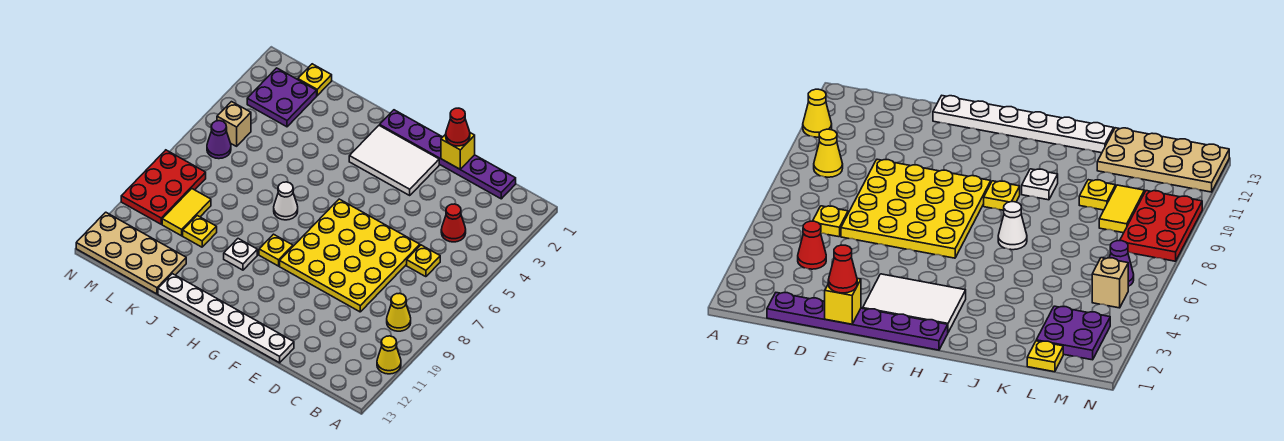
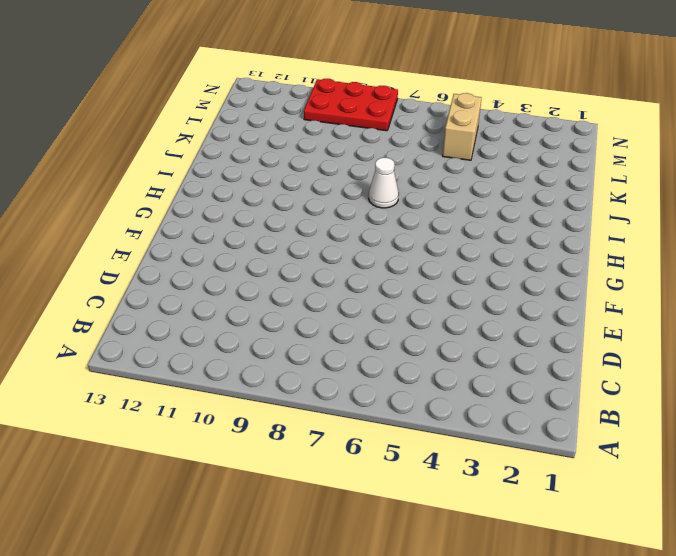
tan brick L5:M5 level 1 -> tan brick M5 level 1
none -> yellow cone A11 level 1
none -> yellow cone B9 level 1
none -> purple plate C1:H1 level 1

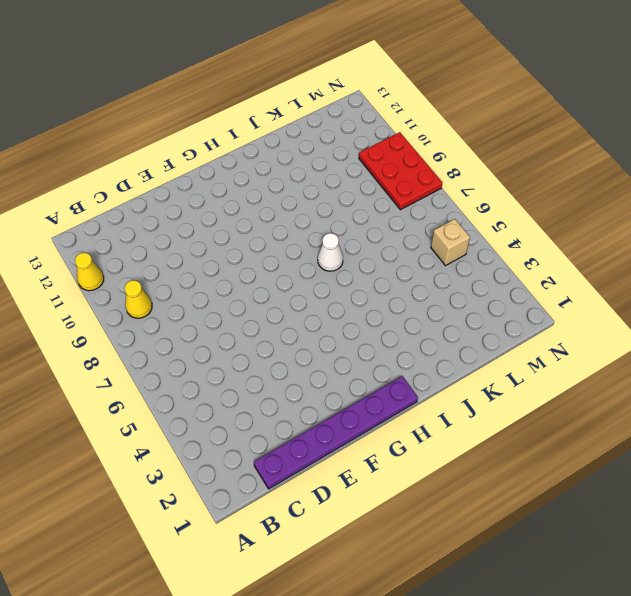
none -> red cone C4 level 1
none -> yellow plate C6 level 1
none -> yellow plate D6:G9 level 1

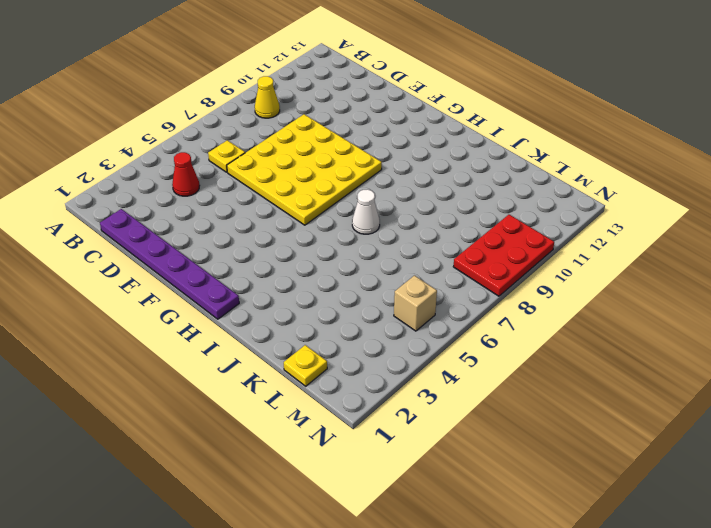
none -> yellow cone A11 level 1
none -> white plate E13:J13 level 1
none -> white tile F2:H3 level 1

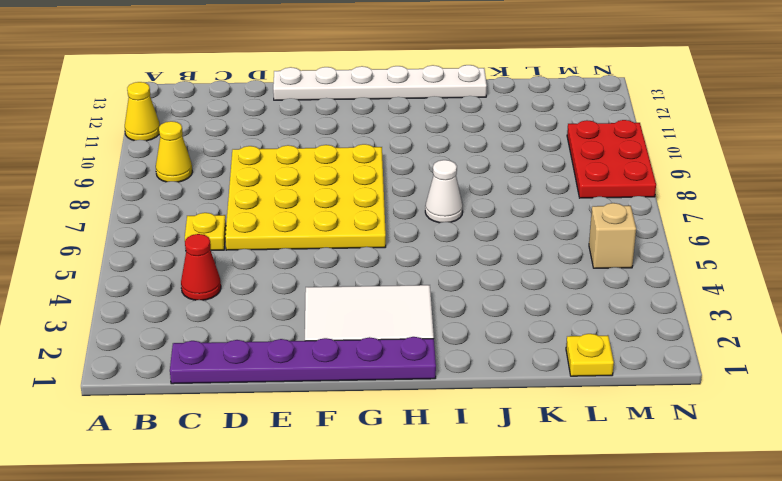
none -> yellow plate H9 level 1
none -> white plate I10 level 1
none -> yellow plate K10 level 1

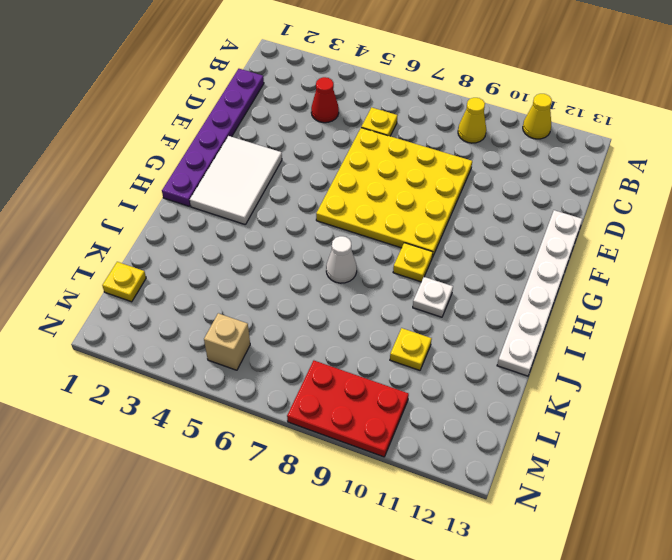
none -> tan plate K12:N13 level 1
none -> purple plate L2:M3 level 1
none -> yellow tile L9:L10 level 1

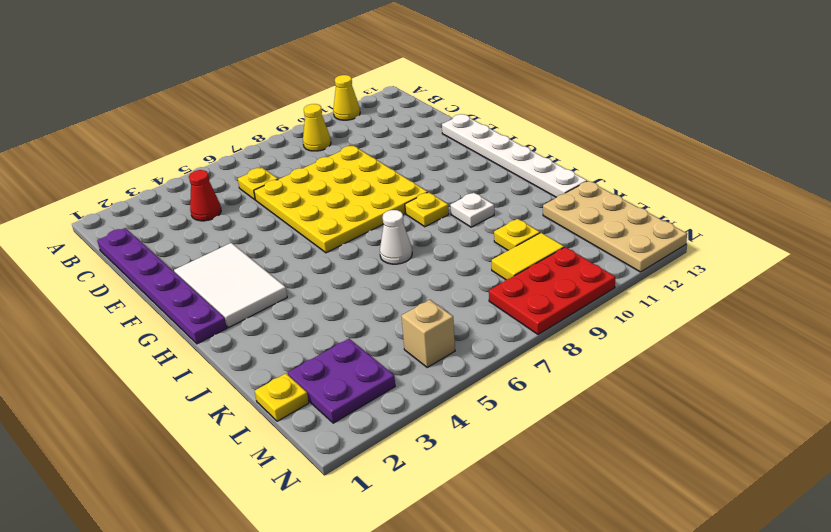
none -> purple cone M6 level 1
none -> yellow brick E1 level 2
none -> red cone E1 level 3

